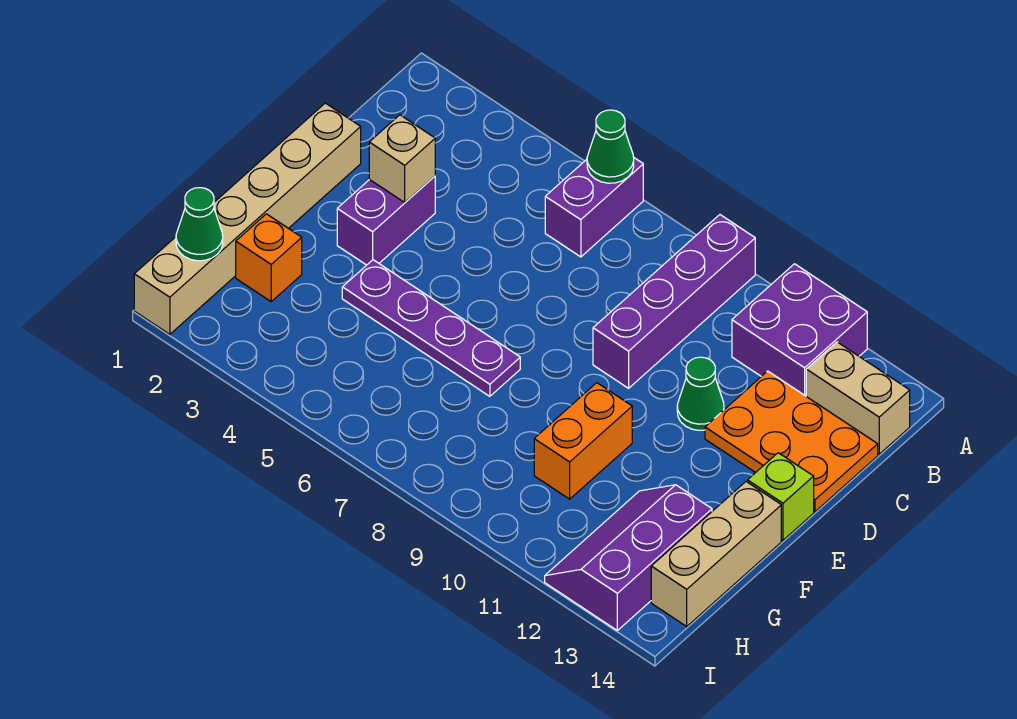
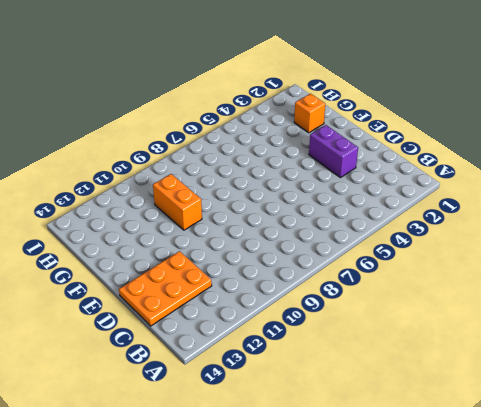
none -> purple brick A6:B6 level 1
none -> purple brick A9:D9 level 1
none -> purple brick A11:B12 level 1

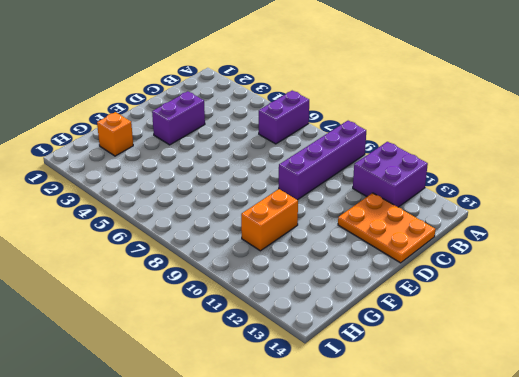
none -> tan brick B13:B14 level 1
none -> tan brick D1:I1 level 1
none -> green cone D11 level 1

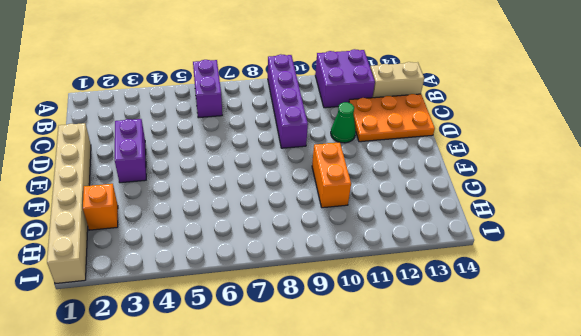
none -> lime brick E14 level 1
none -> purple plate F4:F7 level 1
none -> tan brick F14:H14 level 1

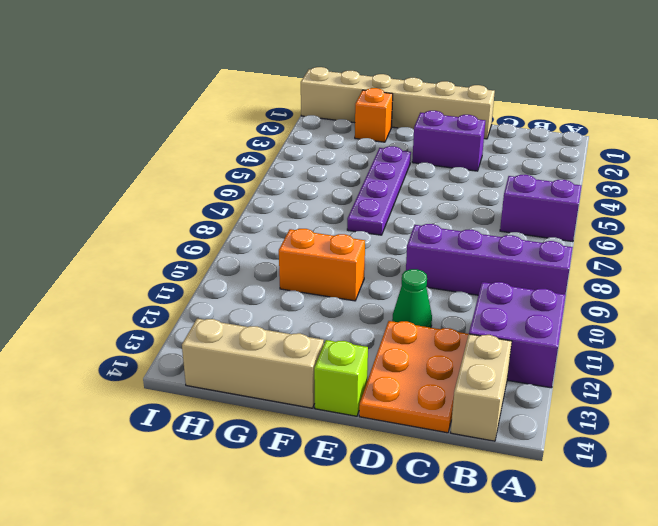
none -> purple slope G12:I13 level 1 top 13
none -> green cone A6 level 2
none -> tan brick D3 level 2

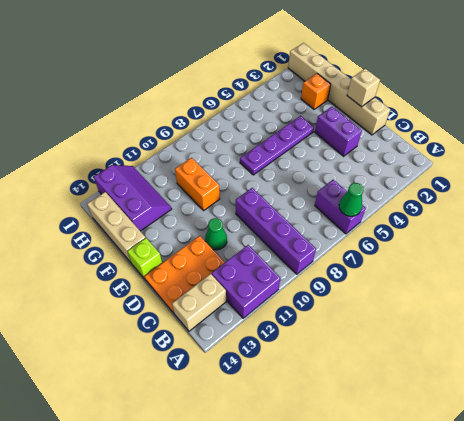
tan brick E1 level 2 -> tan brick D3 level 2
none -> green cone H1 level 2

